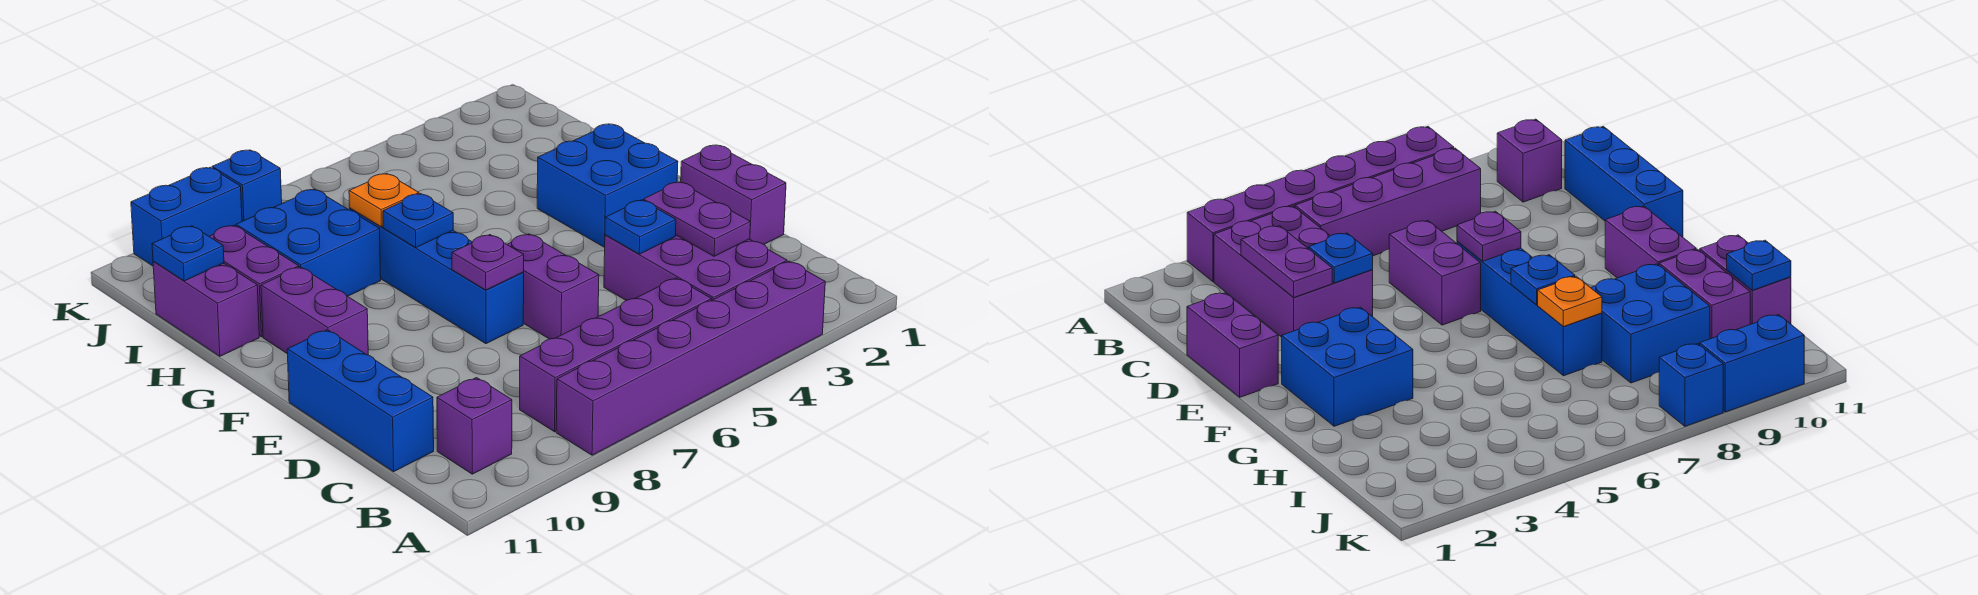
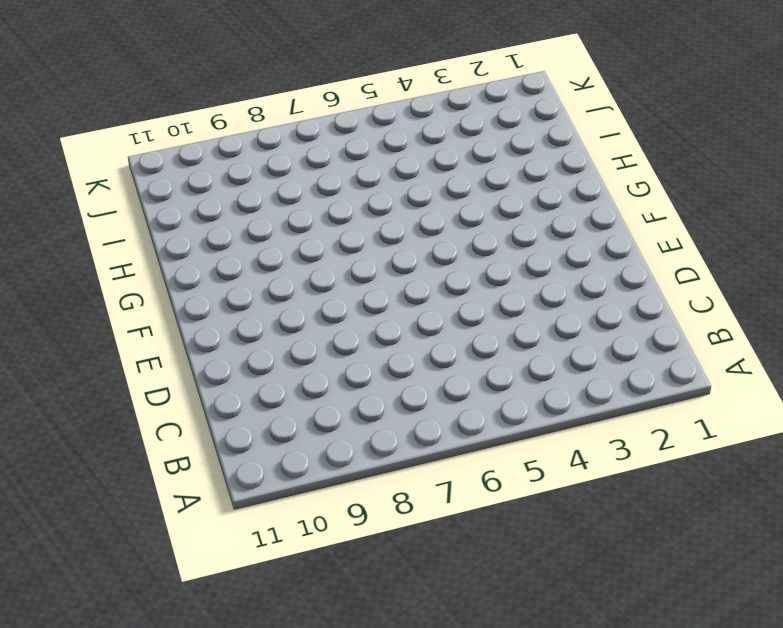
none -> purple brick A3:A8 level 1
none -> purple brick B3:D4 level 1
none -> purple brick B5:B8 level 1

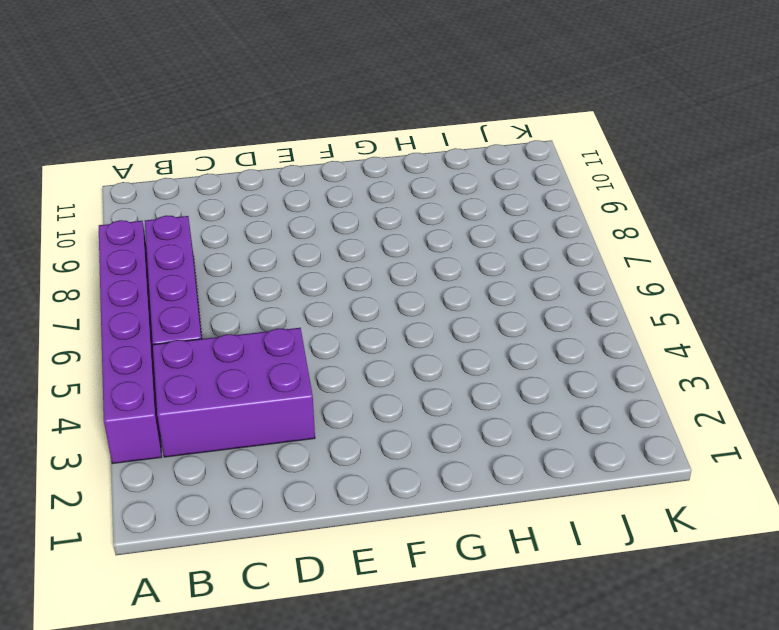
none -> purple brick B10 level 1
none -> blue brick C11:E11 level 1
none -> purple brick D1:E1 level 1

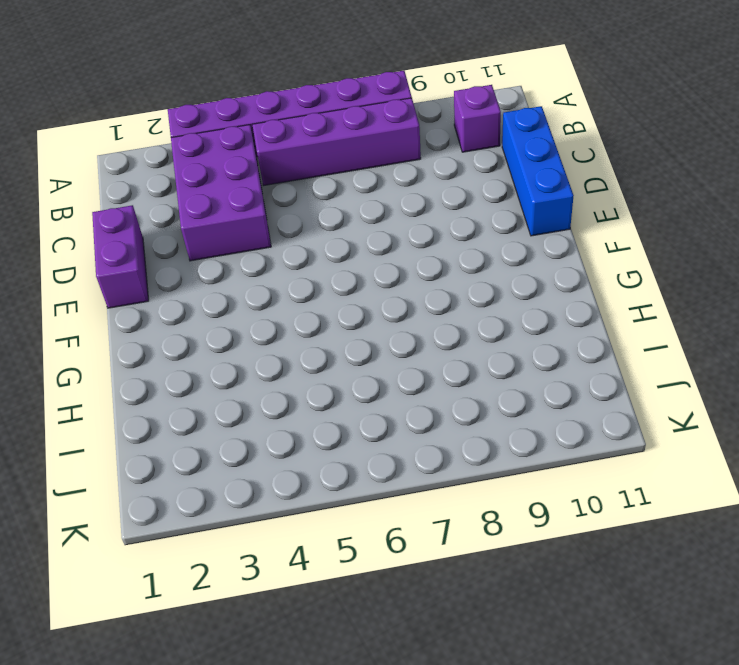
none -> purple brick D6:E6 level 1
none -> blue brick E7:H7 level 1
none -> blue brick F2:G3 level 1

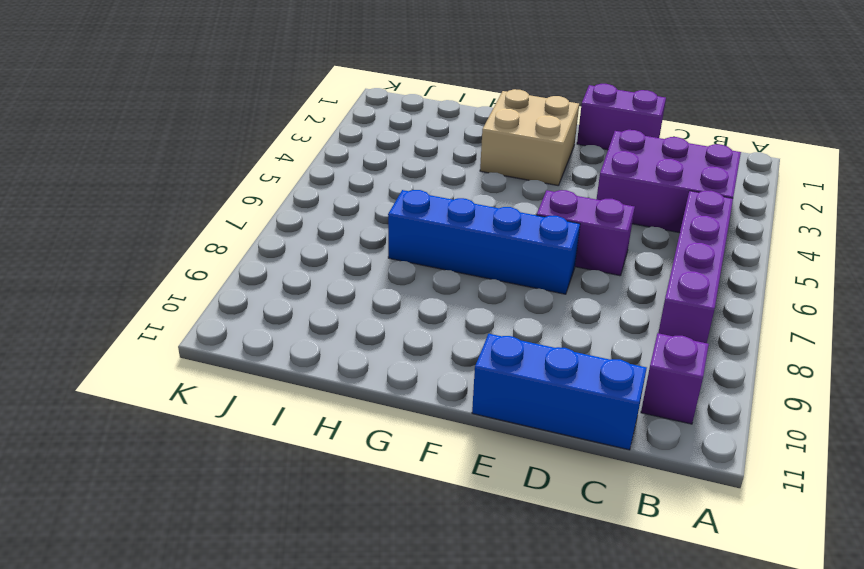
tan brick F2:G3 level 1 -> blue brick F2:G3 level 1
none -> purple brick A3:A8 level 1
none -> purple brick F10:G10 level 1
none -> blue brick H8:I9 level 1

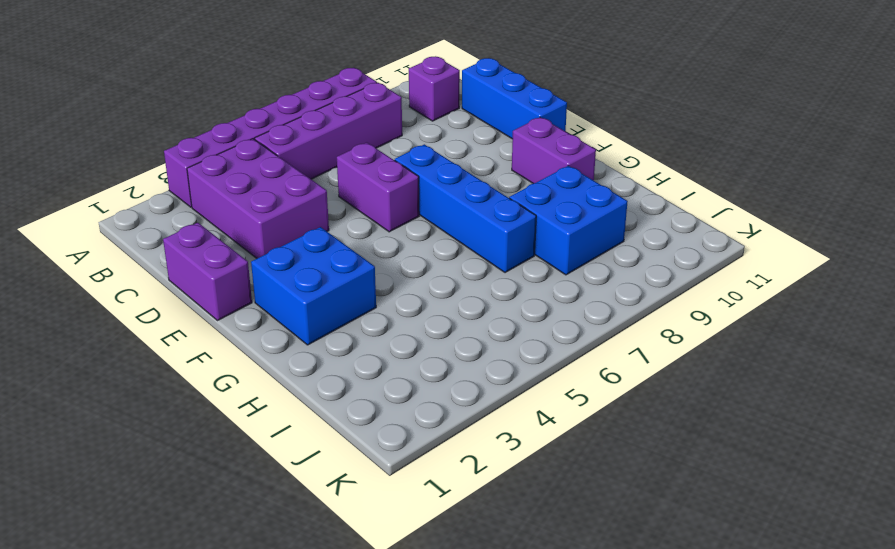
none -> purple brick H10:I10 level 1
none -> purple brick H11:I11 level 1
none -> blue brick K8 level 1

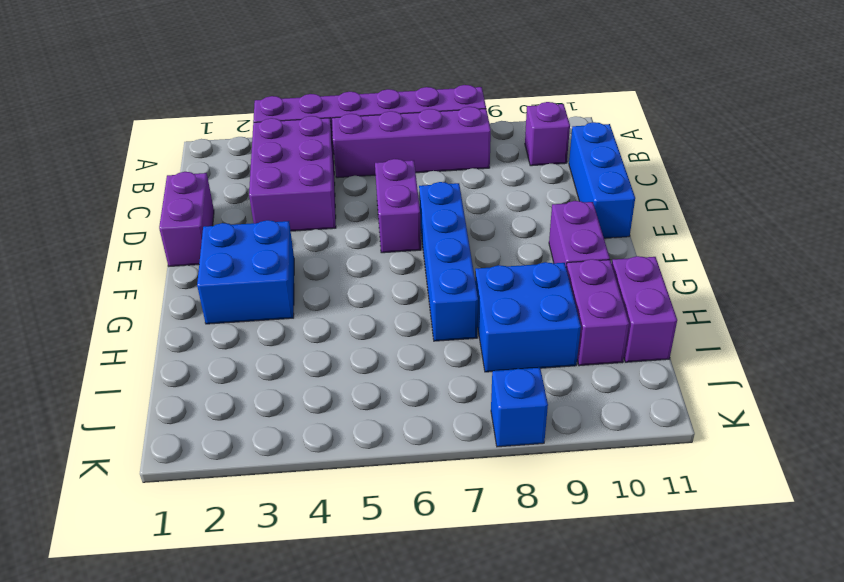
none -> blue brick K9:K10 level 1
none -> purple plate C3:D3 level 2
none -> blue plate D4 level 2

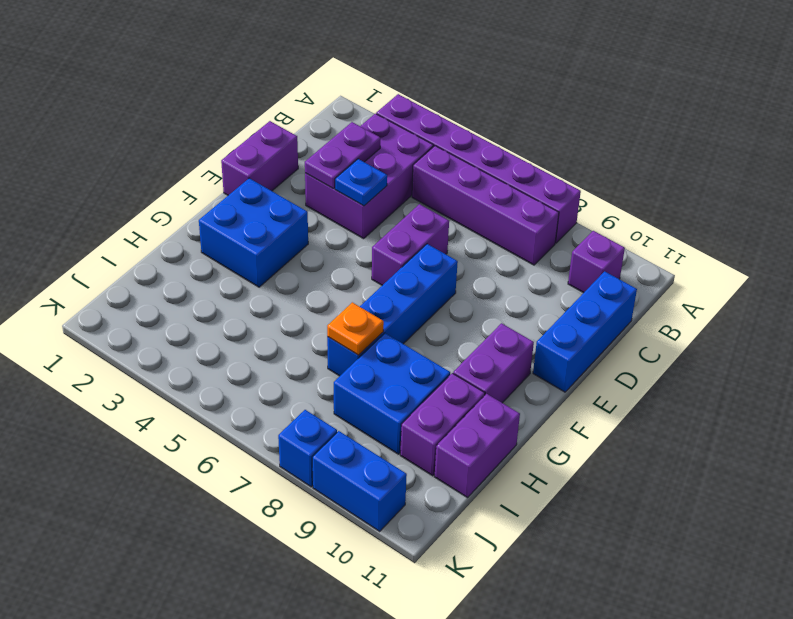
none -> purple plate E7 level 2
none -> blue plate G7 level 2
none -> blue plate I11 level 2

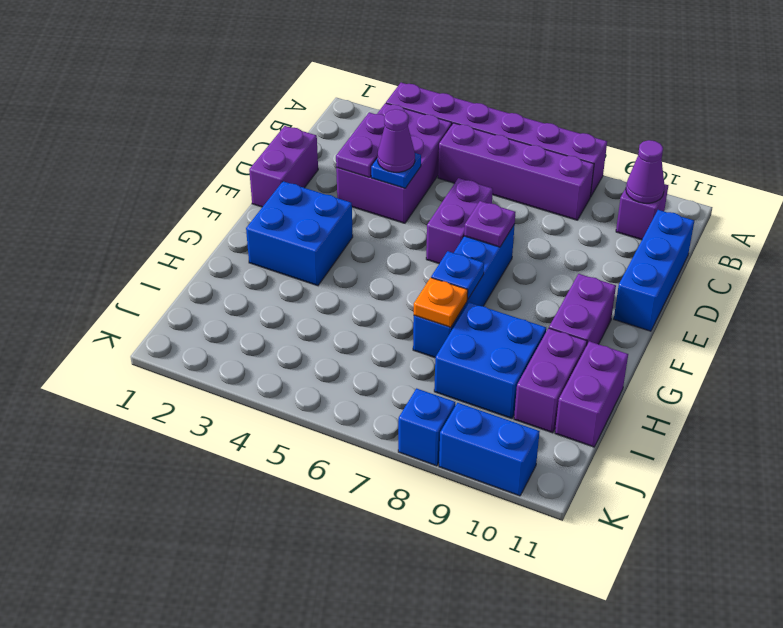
purple cone B10 level 2 -> none
purple cone D4 level 3 -> none
none -> blue plate I11 level 2

